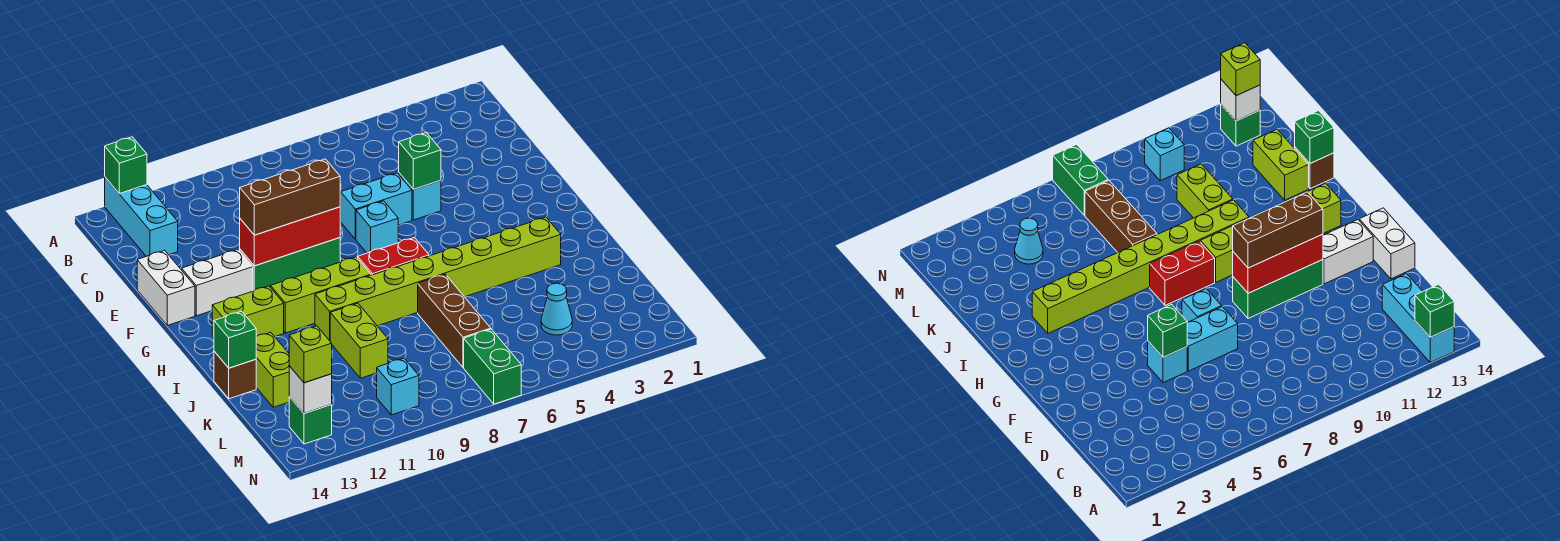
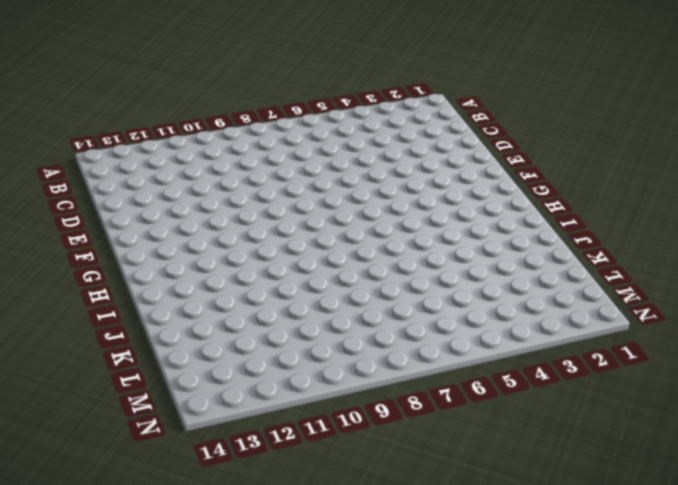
none -> cyan brick A13:C13 level 1
none -> cyan brick E5 level 1
none -> cyan brick E6:E7 level 1

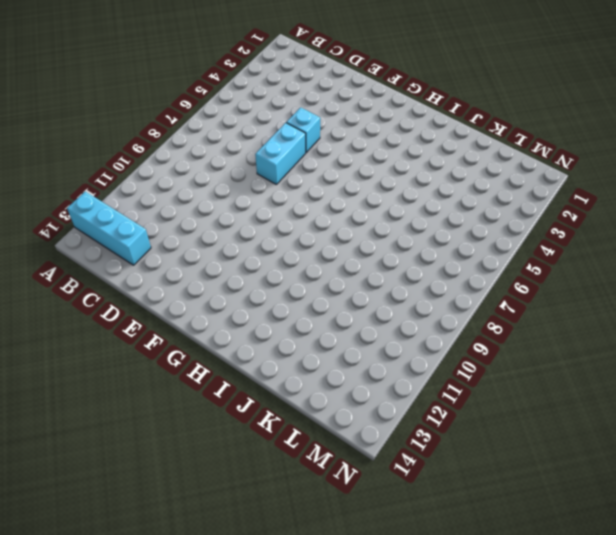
none -> white brick E14:F14 level 1
none -> cyan brick F7 level 1
none -> green brick F9:F11 level 1

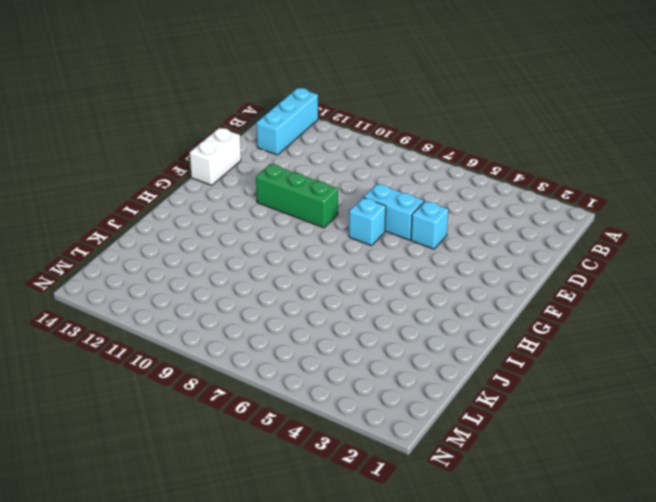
none -> white brick F12:F13 level 1
none -> red brick H7:H8 level 1
none -> lime brick H9:H11 level 1

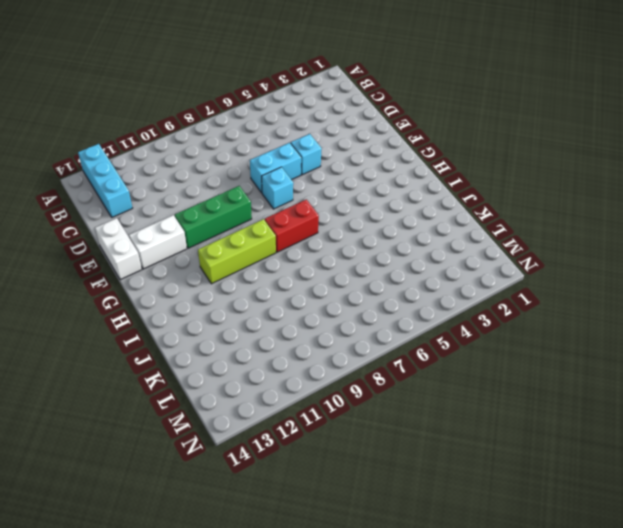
none -> lime brick H12:H13 level 1
none -> lime brick I3:I10 level 1
none -> brown brick J7:L7 level 1

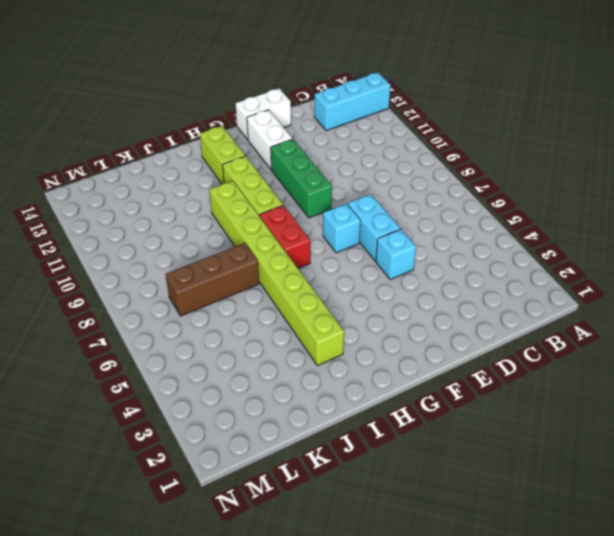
none -> lime brick J10:K10 level 1
none -> lime brick J13:K13 level 1
none -> brown brick J14 level 1

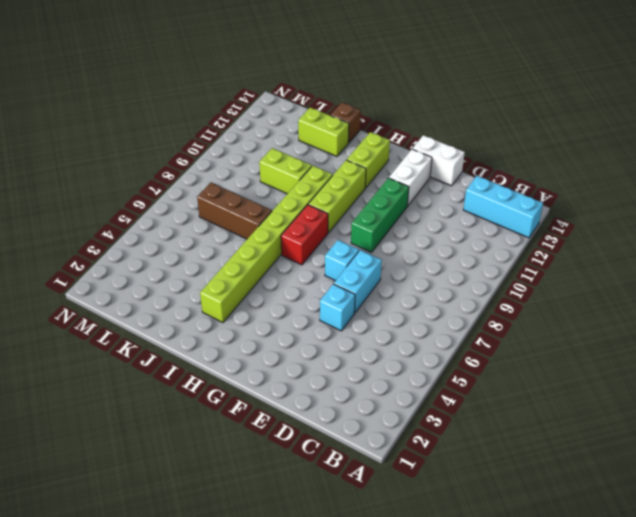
none -> cyan cone L4 level 1
none -> green brick M7:N7 level 1
none -> cyan brick M10 level 1

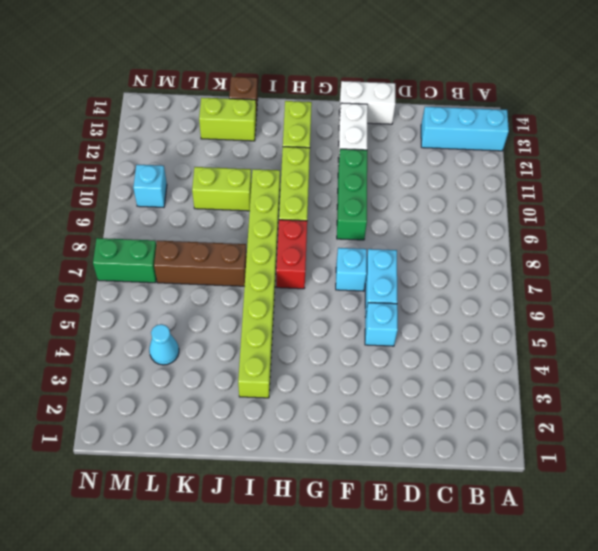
none -> green brick M13 level 1
none -> green brick A13 level 2
none -> green brick E5 level 2

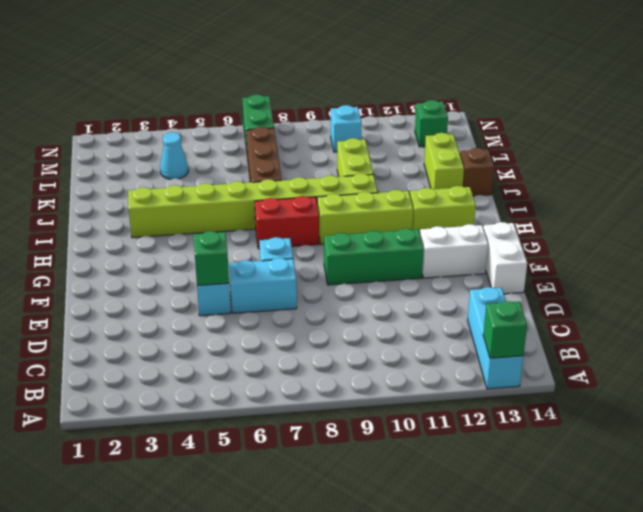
none -> red brick F9:F11 level 2
none -> green brick J14 level 2
none -> white brick M13 level 2

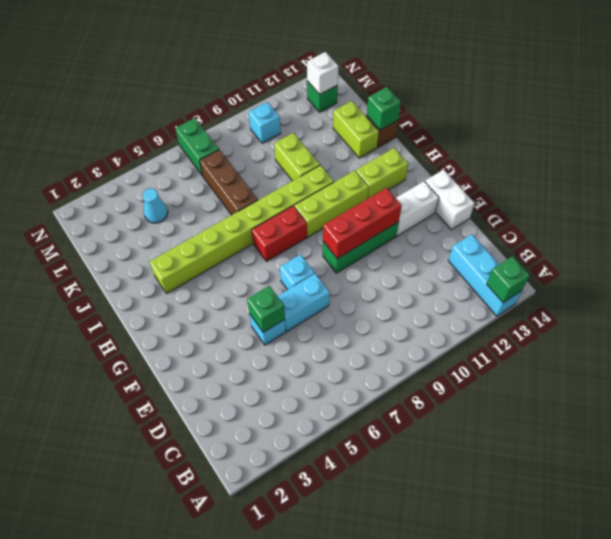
none -> brown brick F9:F11 level 3
none -> lime brick M13 level 3

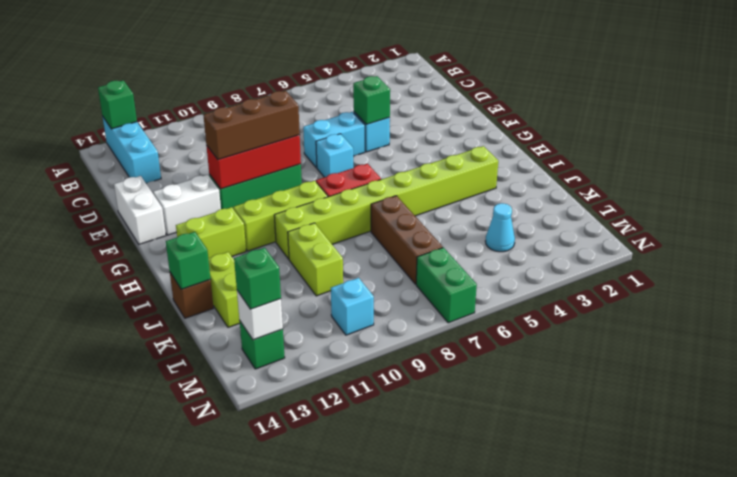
green brick M13 level 3 -> lime brick M13 level 3

